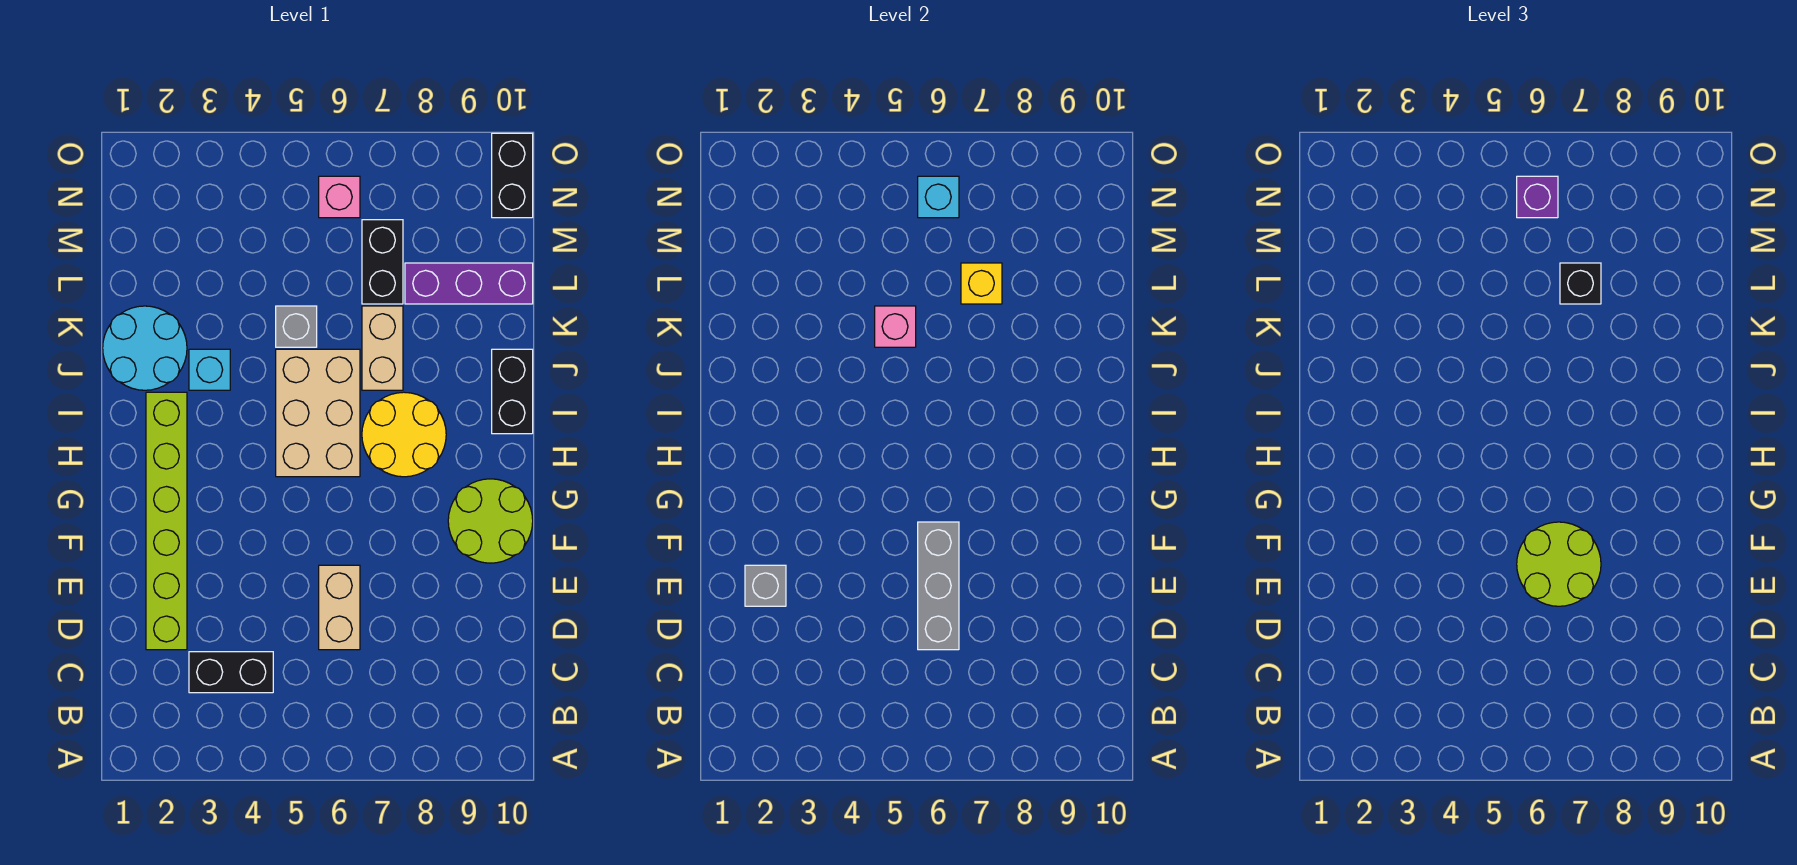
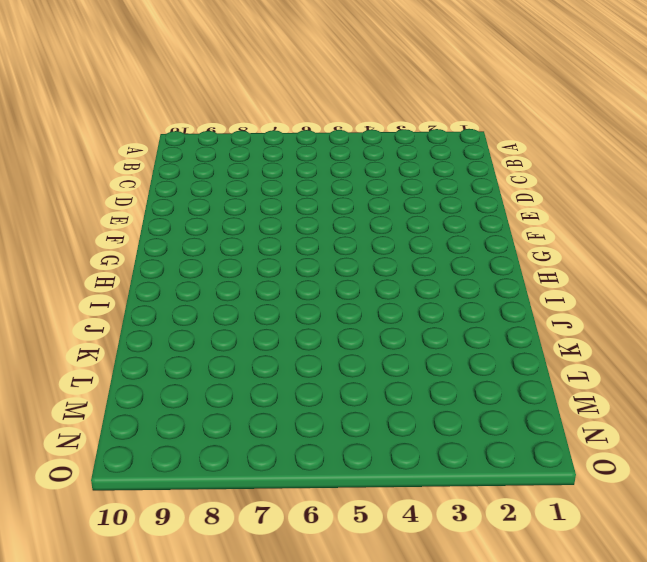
none -> black brick C3:C4 level 1
none -> lime brick D2:I2 level 1
none -> tan brick D6:E6 level 1

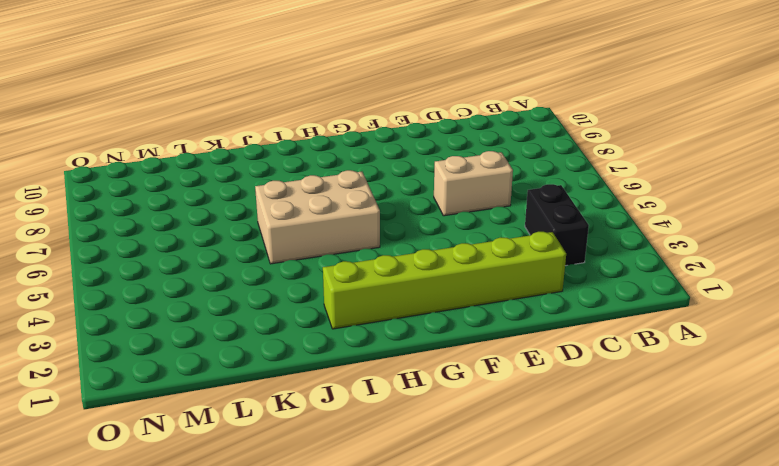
none -> lime round brick F9:G10 level 1
none -> yellow round brick H7:I8 level 1
none -> black brick I10:J10 level 1

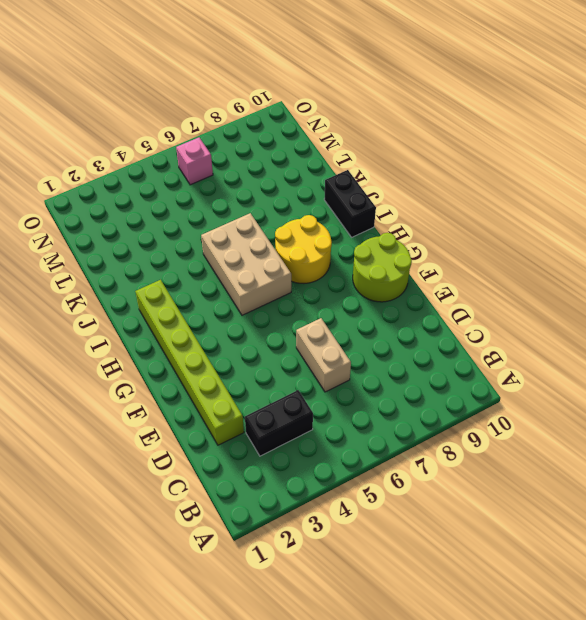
none -> cyan round brick J1:K2 level 1
none -> cyan brick J3 level 1
none -> tan brick J7:K7 level 1

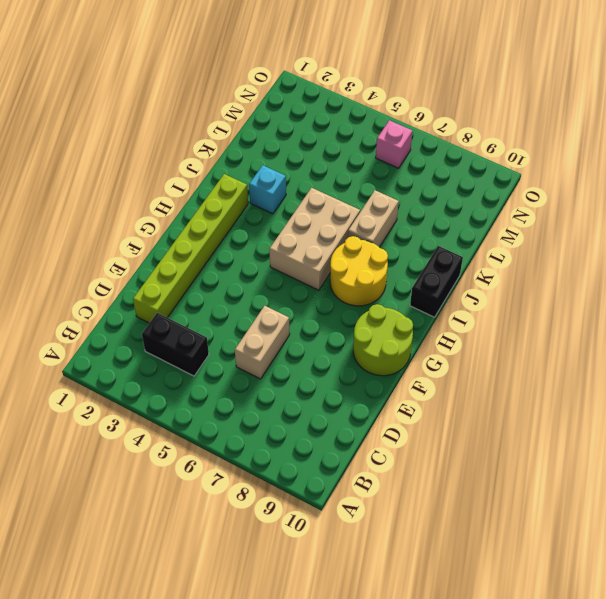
none -> cyan round brick J1:K2 level 1
none -> grey brick K5 level 1
none -> black brick L7:M7 level 1

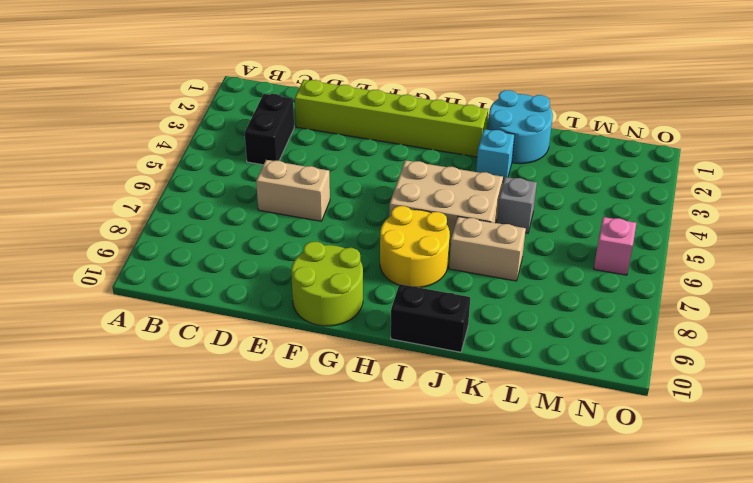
none -> black brick L7:M7 level 1
none -> purple brick L8:L10 level 1
none -> black brick N10:O10 level 1

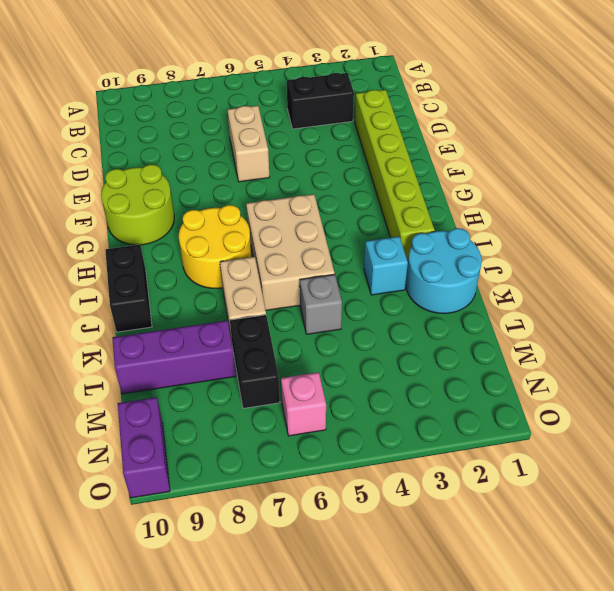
purple brick N10:O10 level 1 -> black brick N10:O10 level 1
none -> grey brick D6:F6 level 2
none -> grey brick E2 level 2
none -> pink brick K5 level 2

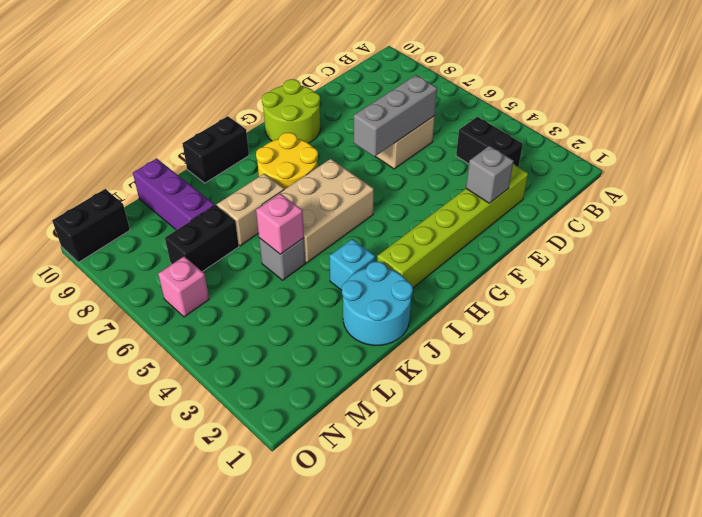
none -> yellow brick L7 level 2
none -> cyan brick N6 level 2
none -> lime round brick E6:F7 level 3

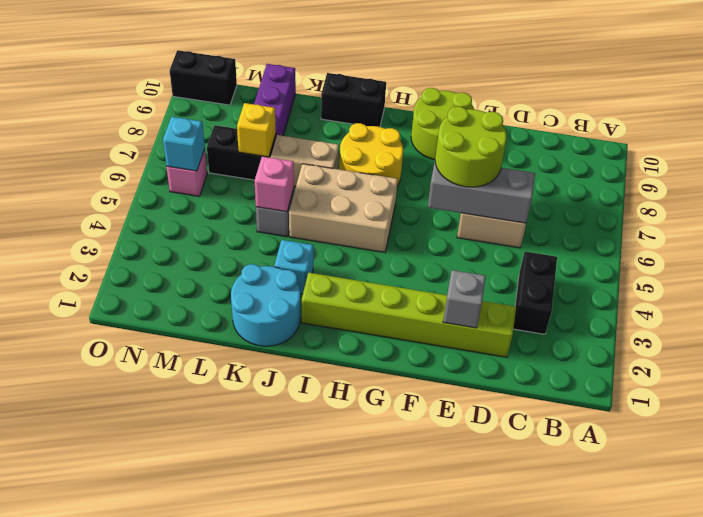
none -> black brick L7 level 3
none -> purple brick N6 level 3

